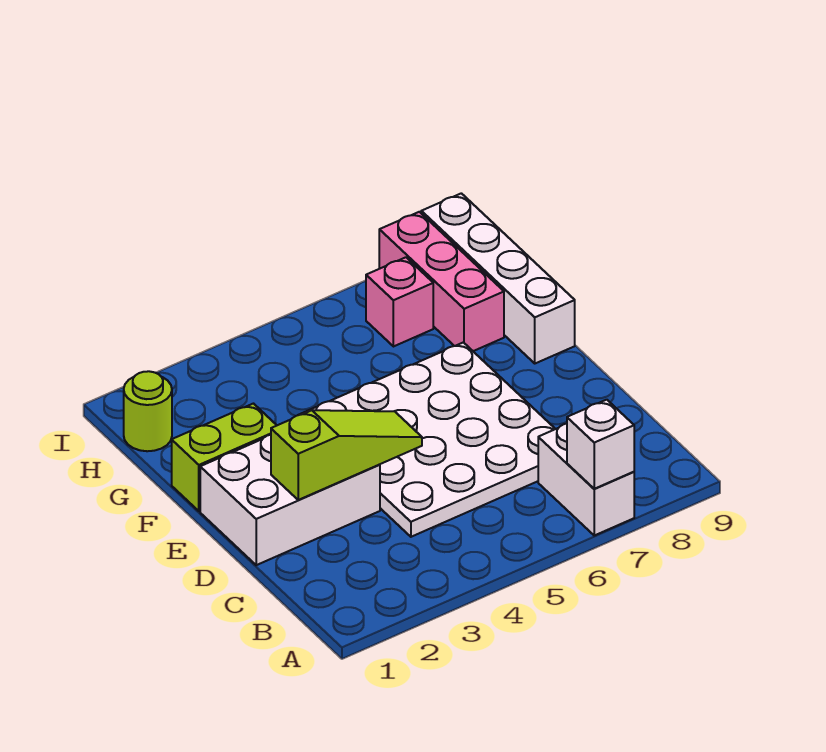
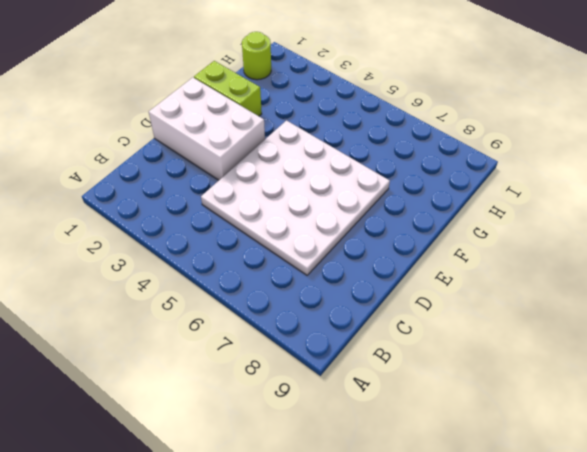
none -> white brick A7:B7 level 1
none -> white brick F9:I9 level 1

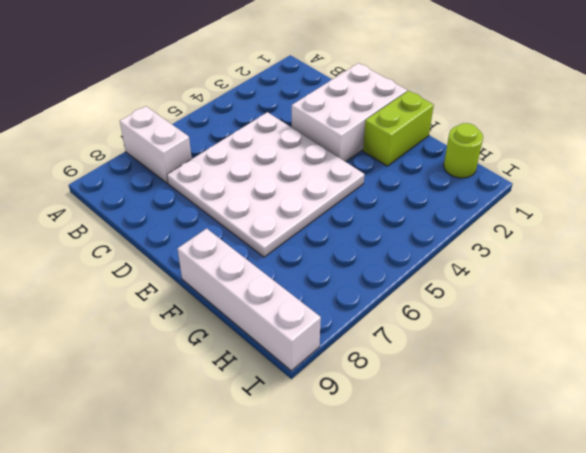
none -> pink brick G8:I8 level 1
none -> pink brick H7 level 1

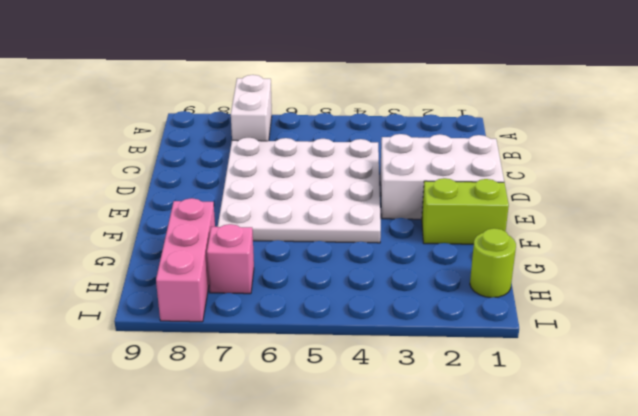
none -> white brick F9:I9 level 1
none -> white brick A7 level 2

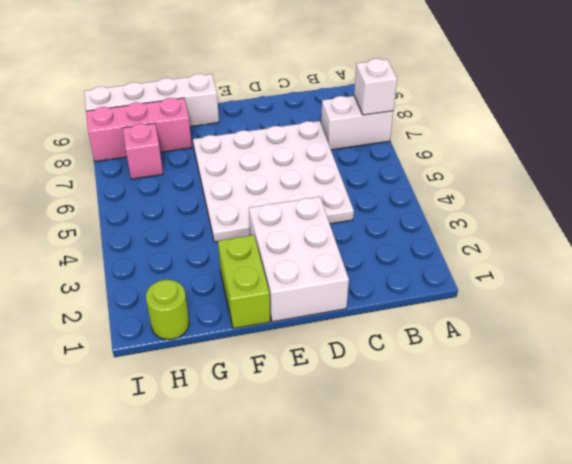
none -> lime slope D2:D4 level 2 top 2

